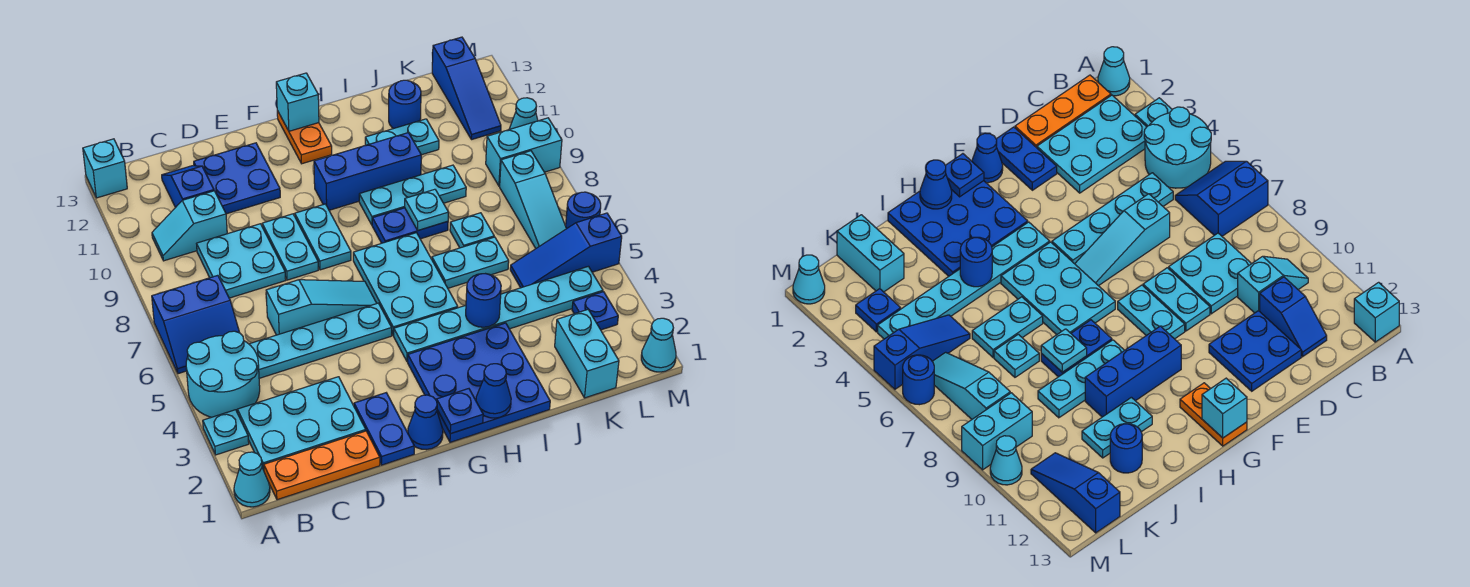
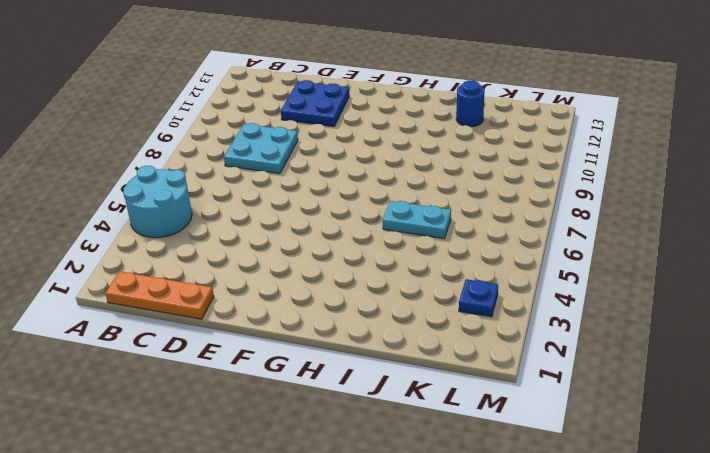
none -> cyan cone A1 level 1
none -> cyan plate A3 level 1
none -> blue slope A6:B7 level 1 top 7
none -> cyan brick A13 level 1

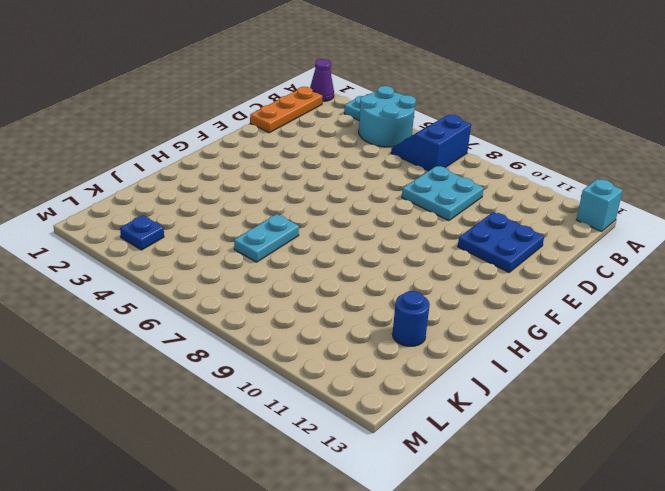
purple cone A1 level 1 -> cyan cone A1 level 1
none -> cyan plate B2:D3 level 1
none -> cyan slope B10:C10 level 1 top C
none -> cyan plate C5:F5 level 1
none -> blue slope C11:C12 level 1 top 11

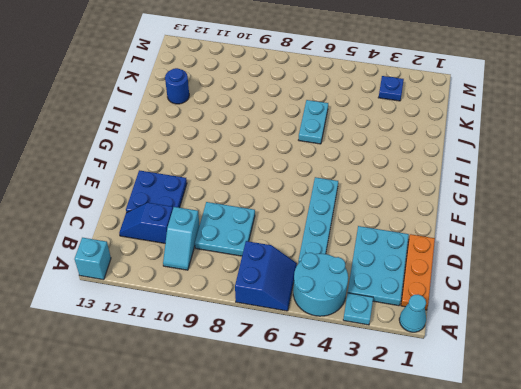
none -> cyan slope D6:F6 level 1 top D
none -> blue plate E1:E2 level 1
none -> cyan plate E8:E9 level 1
none -> blue cone F1 level 1

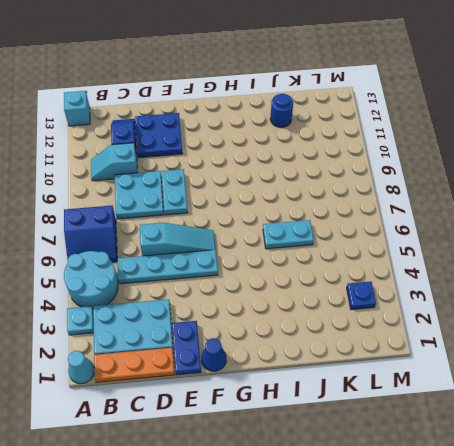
none -> cyan plate F8:F9 level 1
none -> blue plate G1:I3 level 1
none -> cyan plate G4:L4 level 1
none -> cyan plate G5:H7 level 1

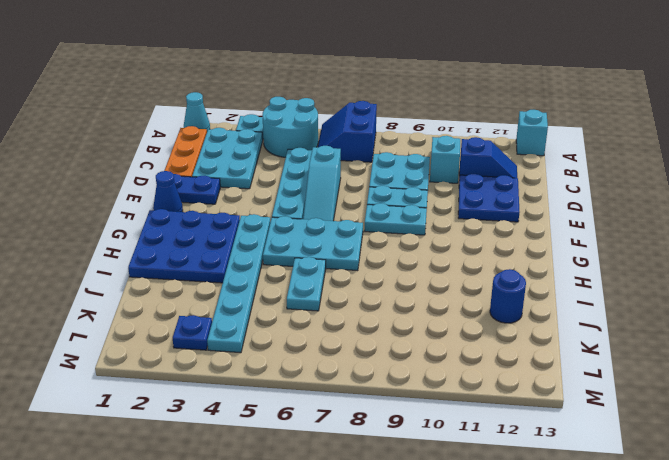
none -> blue brick G10:I10 level 1
none -> orange plate G12:G13 level 1
none -> blue plate H8:I8 level 1
none -> cyan plate H9:J9 level 1

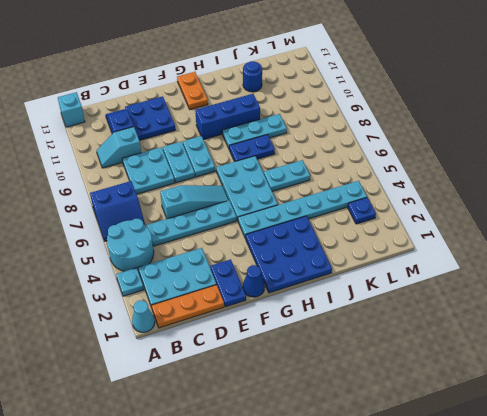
none -> cyan plate I11:J11 level 1
none -> cyan plate J7 level 1
none -> cyan brick K1:K2 level 1
none -> blue slope K5:M5 level 1 top M

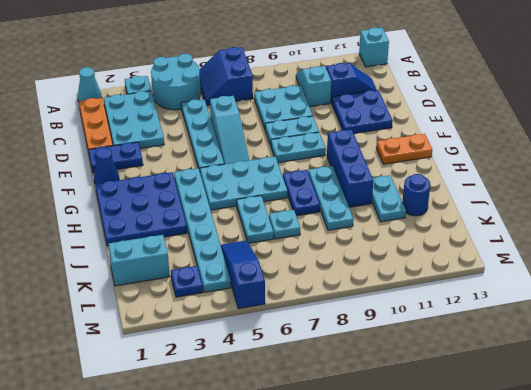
none -> cyan slope L6:L8 level 1 top 8
none -> cyan brick L9:M9 level 1
none -> blue slope L11:L13 level 1 top 13
none -> cyan cone M1 level 1

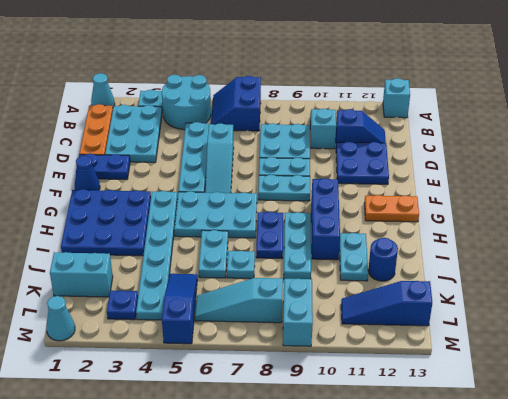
none -> blue round brick M6 level 1
none -> cyan cone M10 level 1
none -> blue plate G1 level 2
none -> cyan brick G13 level 2

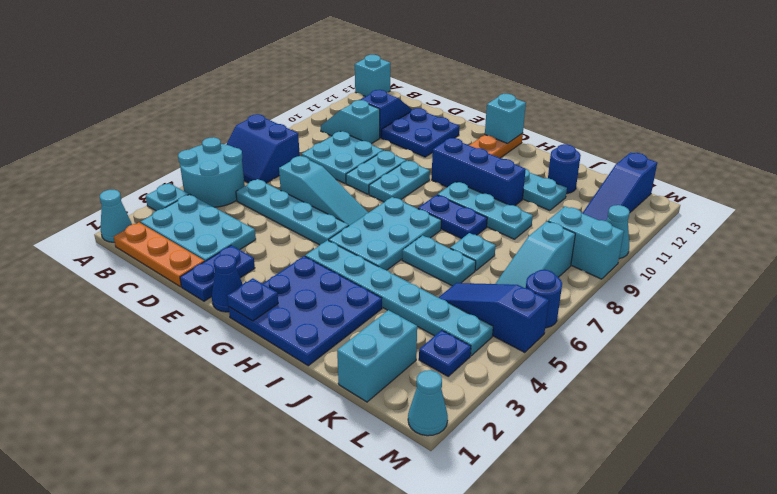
none -> blue cone H1 level 2
none -> blue round brick I4 level 2
none -> cyan plate I8 level 2

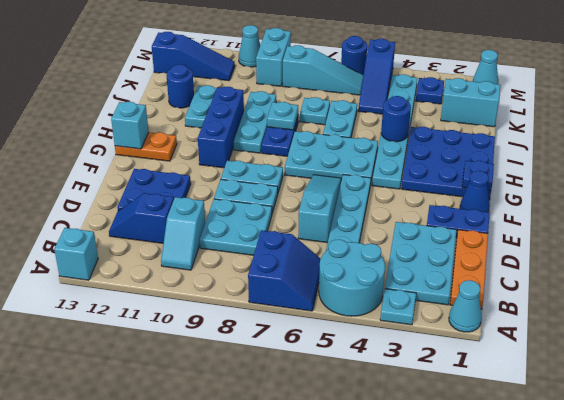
none -> blue cone H1 level 2

